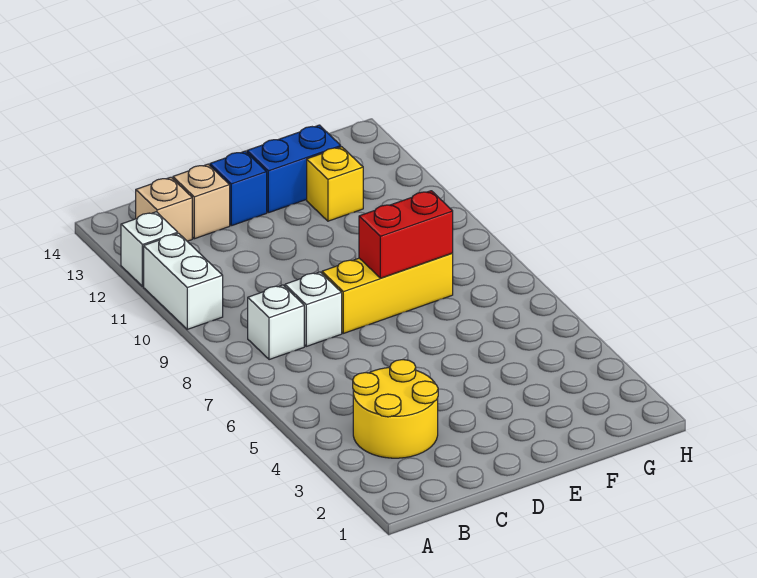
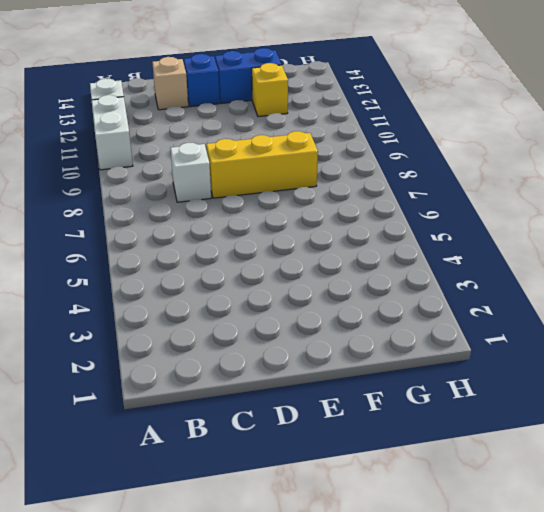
none -> yellow round brick B3:C4 level 1
none -> white brick B8 level 1
none -> tan brick B13 level 1

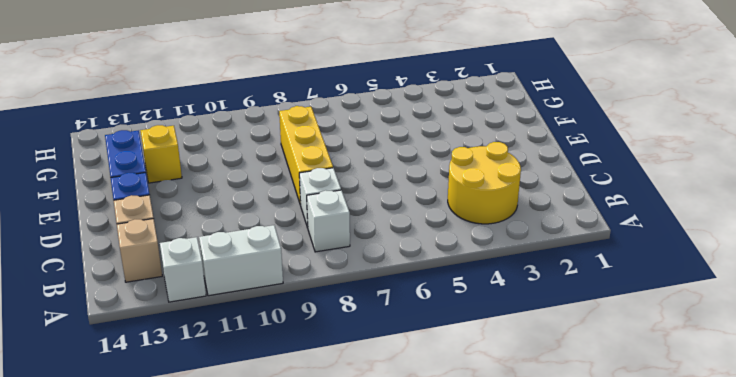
none -> red brick E8:F8 level 2

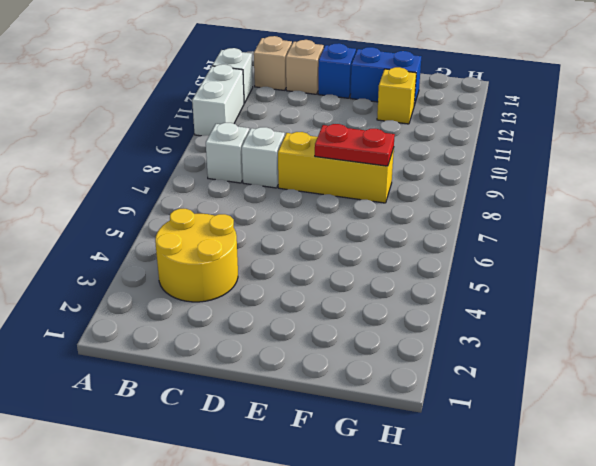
red plate E8:F8 level 2 -> red brick E8:F8 level 2

